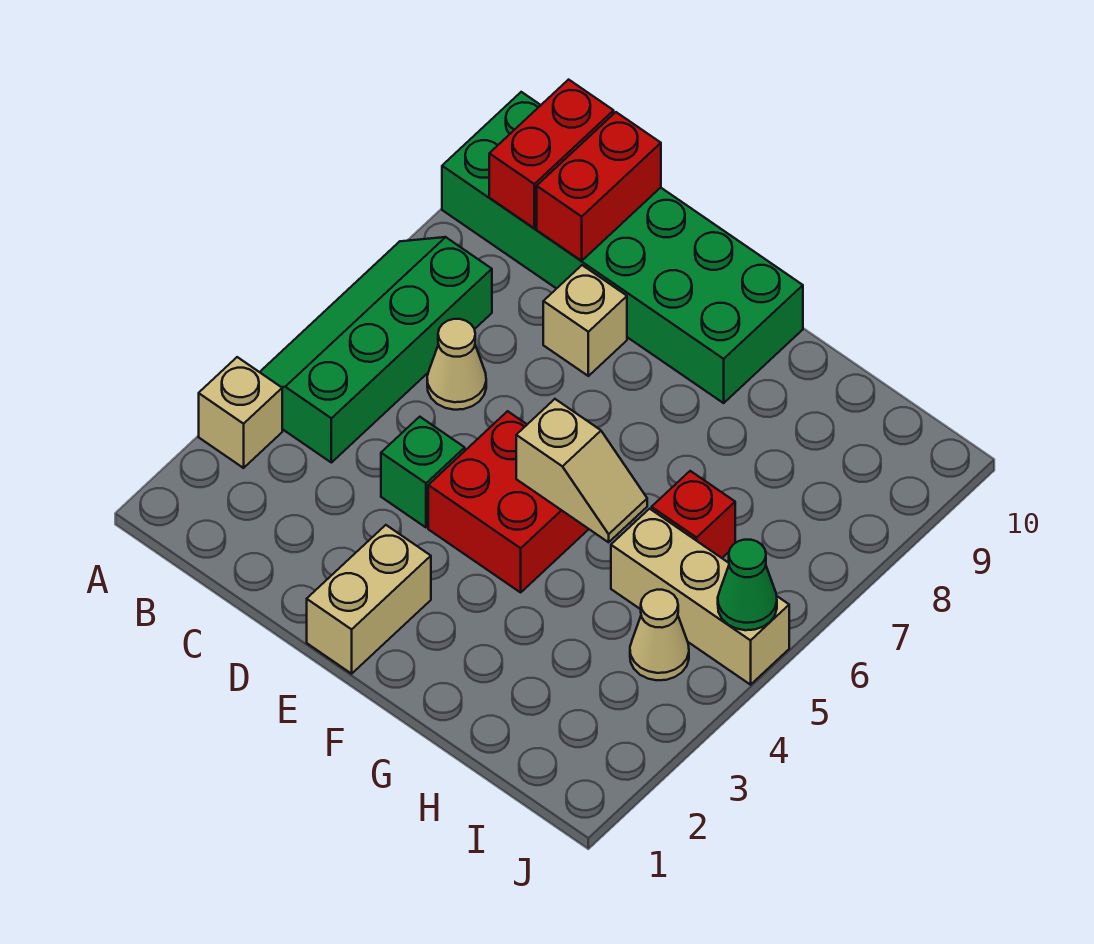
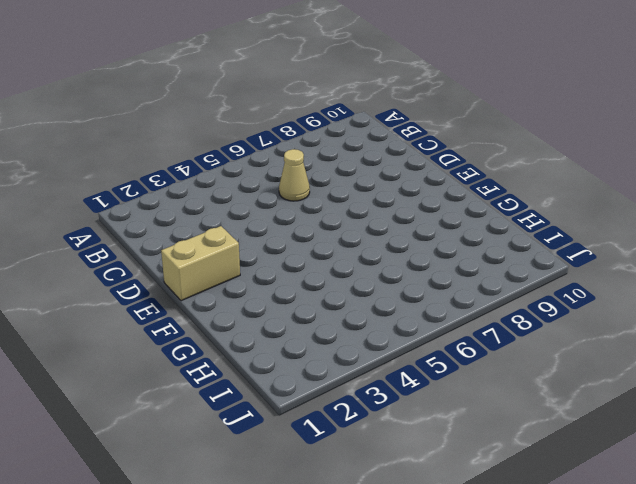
none -> tan brick A3 level 1
none -> green slope A4:B7 level 1 top B
none -> green brick A9:F10 level 1

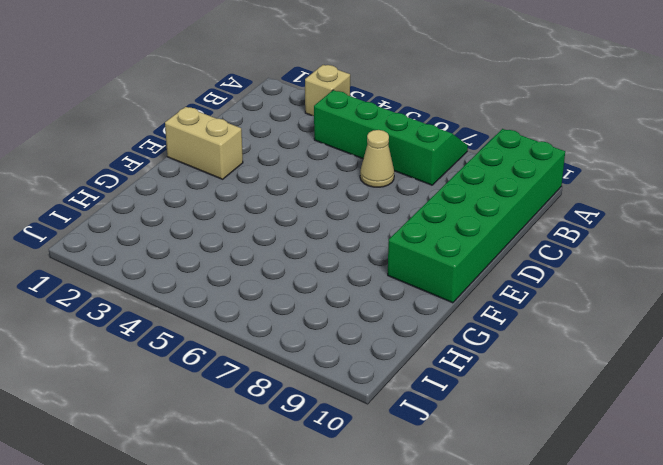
none -> green brick D4 level 1
none -> tan brick D8 level 1
none -> red brick E4:F5 level 1

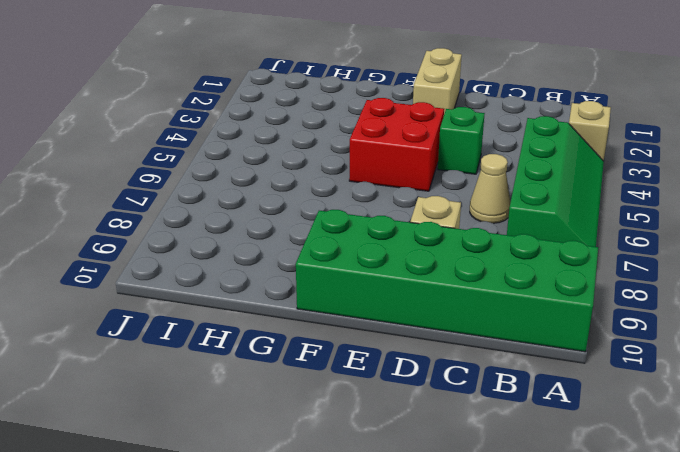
none -> tan brick H5:J5 level 1
none -> red brick H6 level 1
none -> tan cone I4 level 1

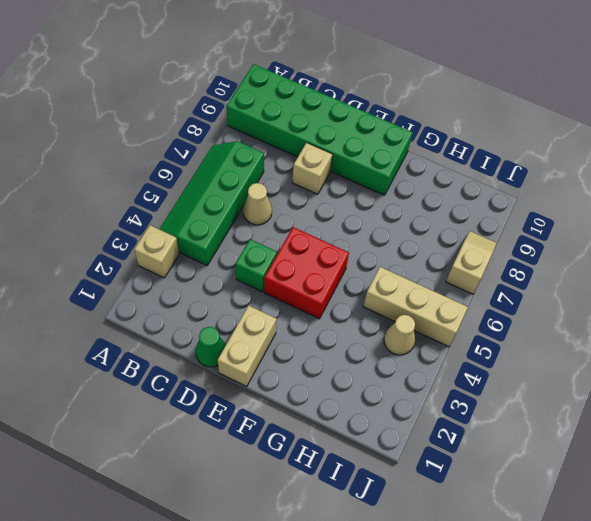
green cone D1 level 1 -> green cone J5 level 2
tan slope J7:J8 level 1 top 7 -> tan slope F5:G5 level 2 top F
none -> red brick H6 level 1
none -> red brick B9:B10 level 2
none -> red brick C9:C10 level 2

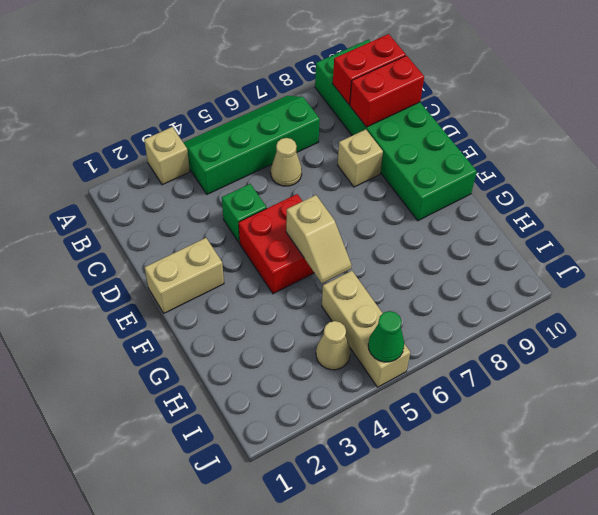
none -> red brick H6 level 1

